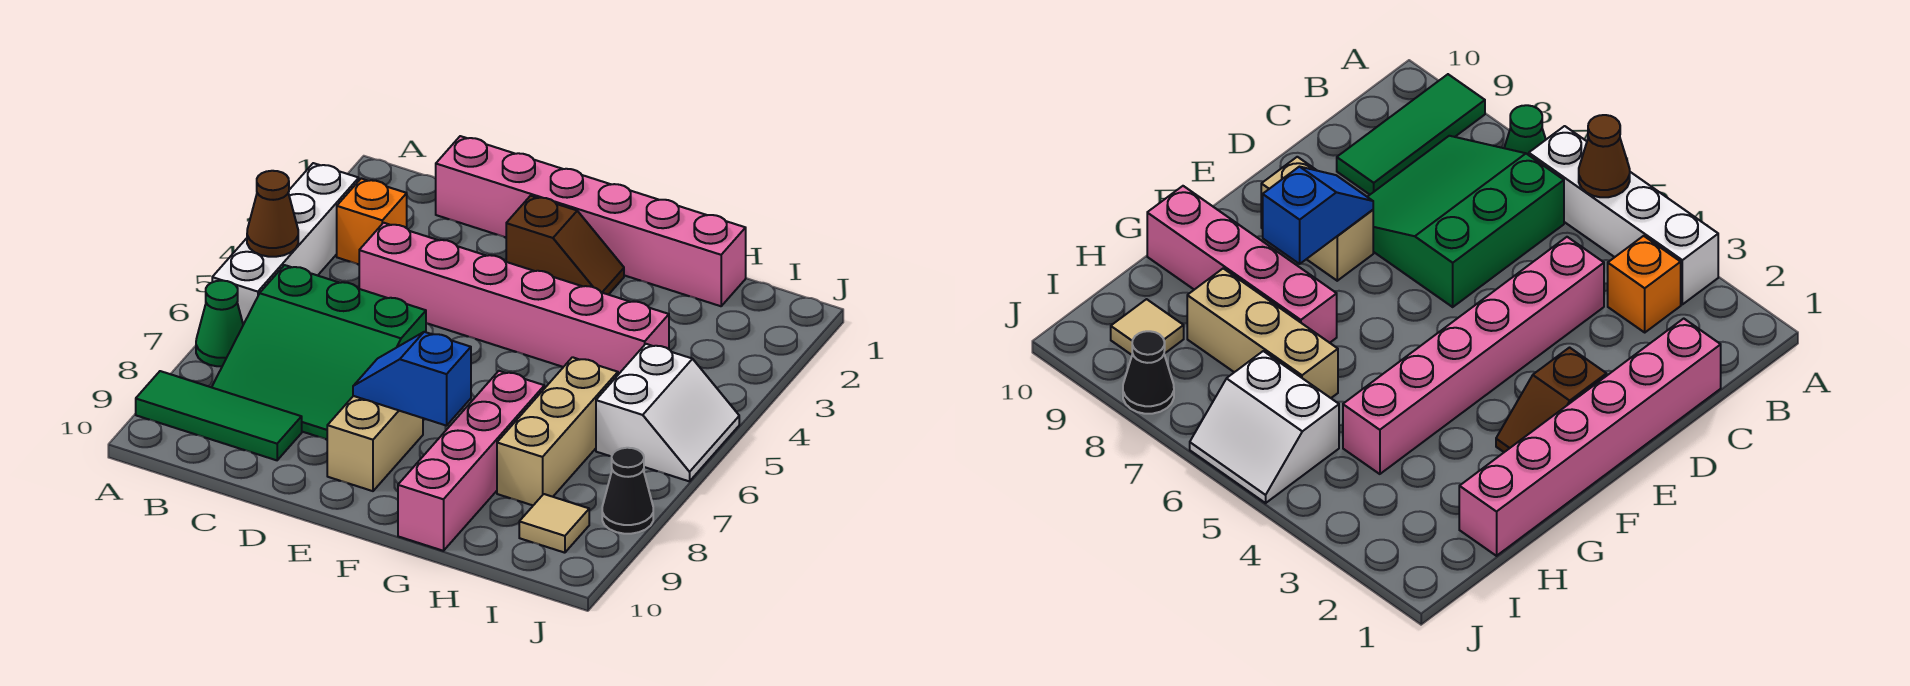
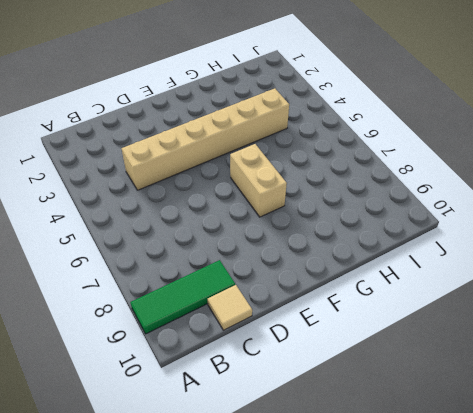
tan brick C4:H4 level 1 -> pink brick C4:H4 level 1
tan tile C10 level 1 -> tan tile I9 level 1
tan brick F6:F7 level 1 -> tan brick E8:E9 level 1
none -> white brick A3:A6 level 1
none -> green cone A7 level 1
none -> orange brick B3 level 1

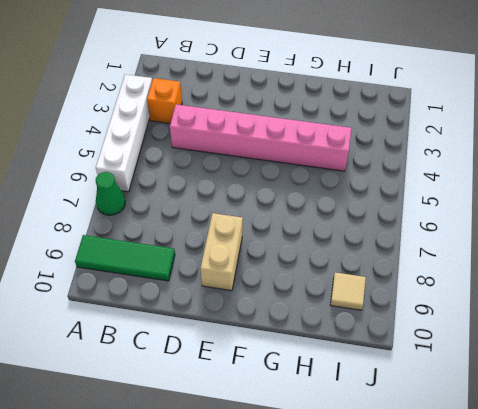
none -> green slope B6:D8 level 1 top 6
none -> pink brick C1:H1 level 1
none -> brown slope E2:F2 level 1 top E

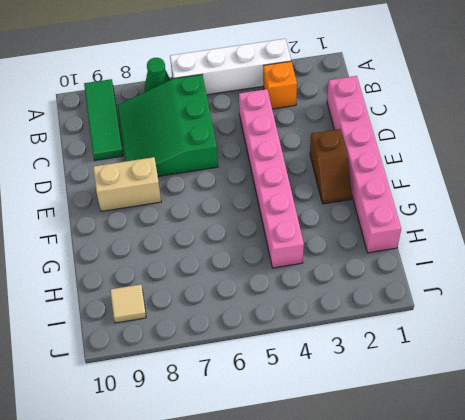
none -> pink brick G7:G10 level 1
none -> tan brick H6:H8 level 1
none -> white slope I5:J6 level 1 top I

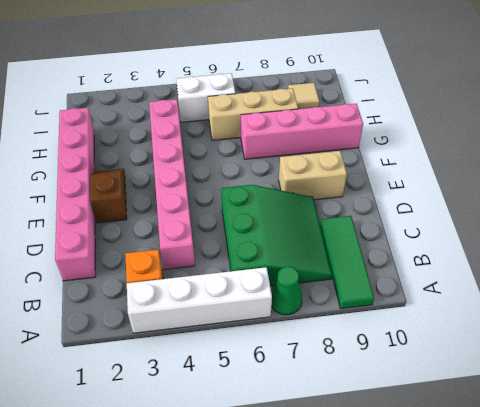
none -> black cone J8 level 1
none -> brown cone A5 level 2
none -> blue slope E8:F8 level 2 top F

